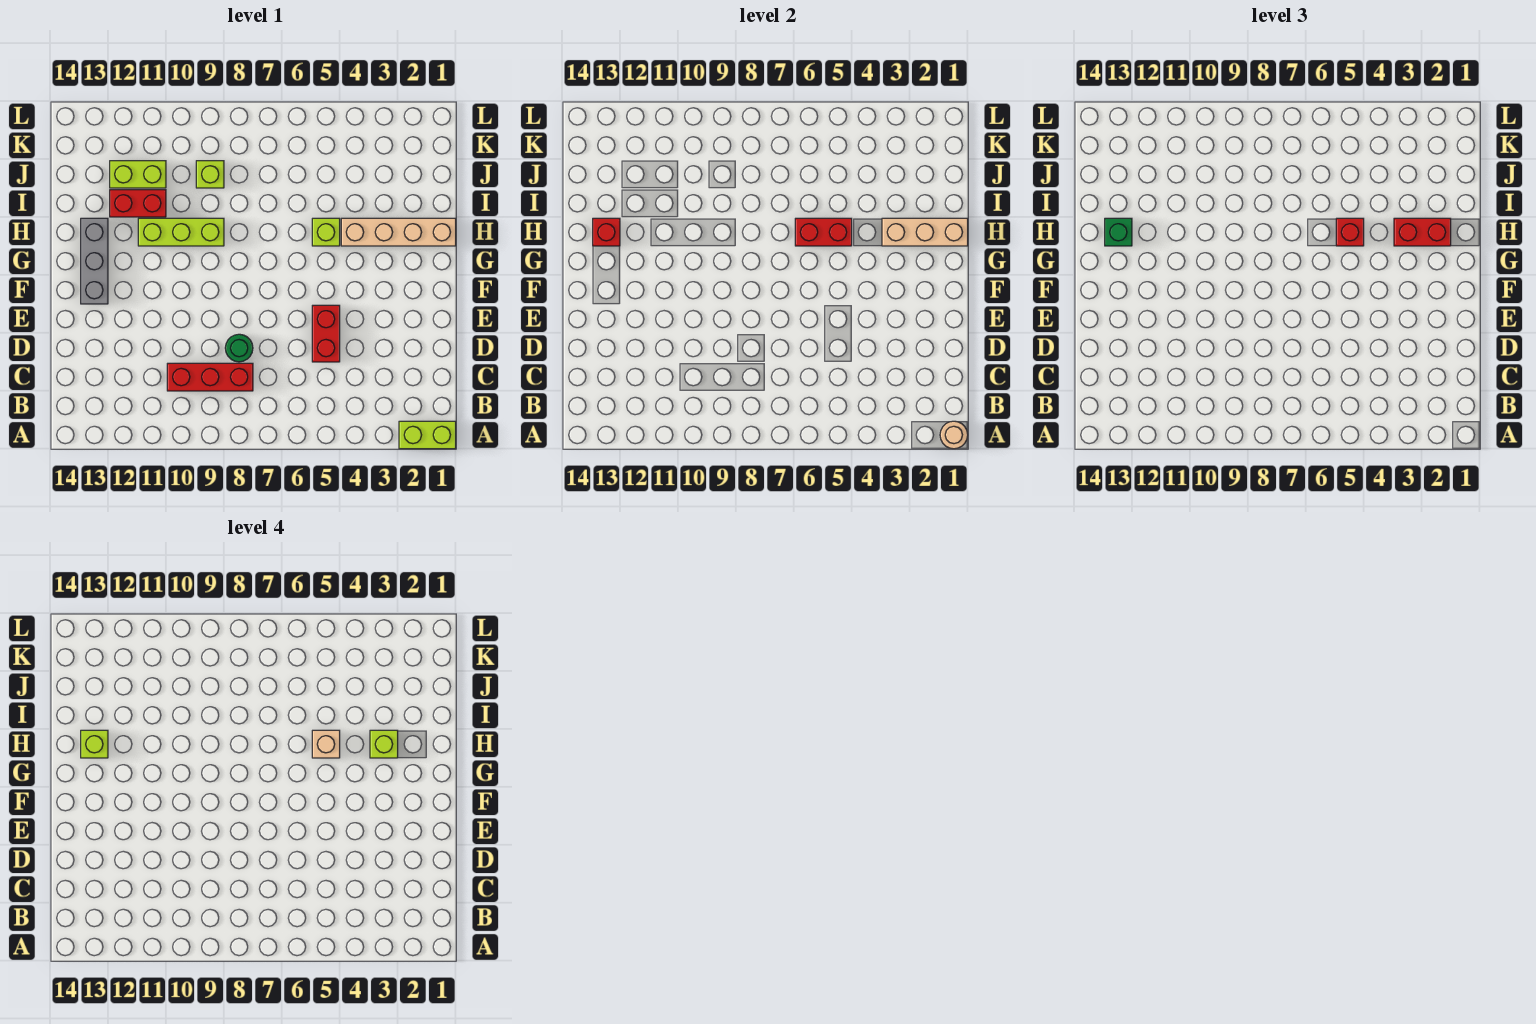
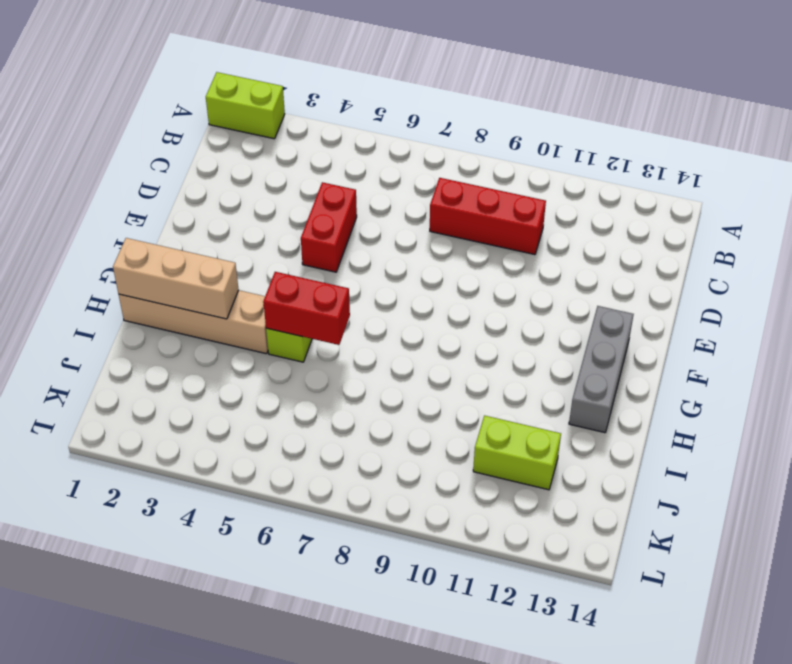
none -> green round brick D8 level 1
none -> lime brick H9:H11 level 1
none -> red brick I11:I12 level 1

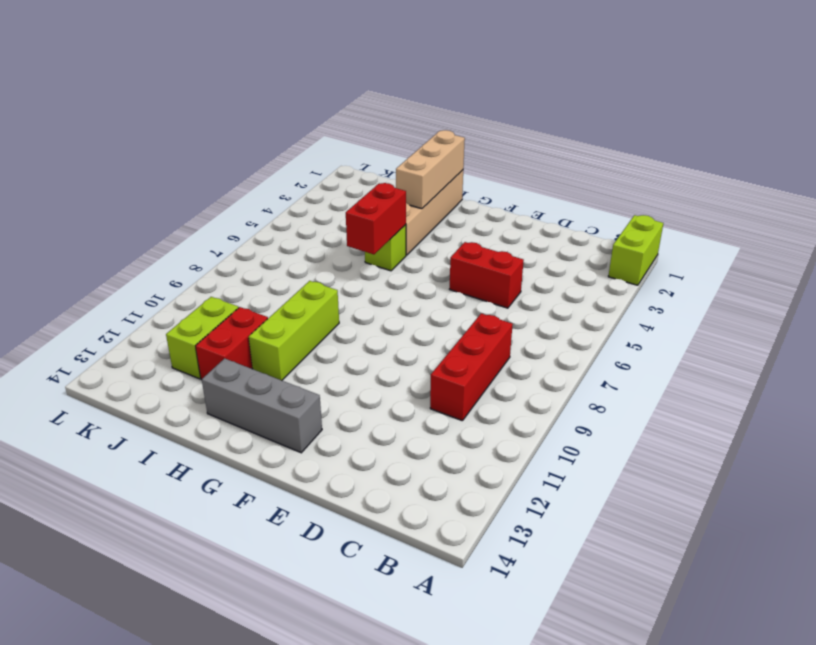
none -> green round brick D8 level 1
none -> lime brick J9 level 1
none -> tan round brick A1 level 2

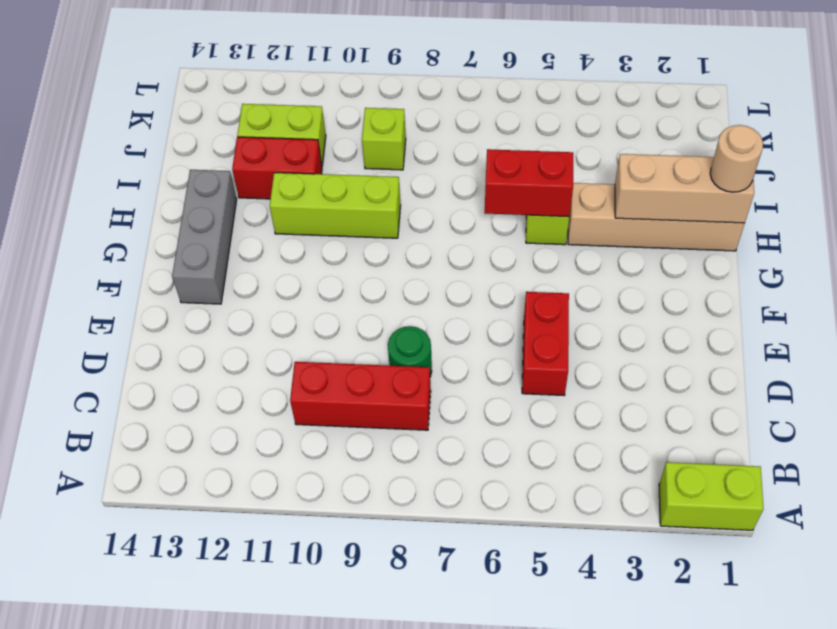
tan round brick H1 level 3 -> tan round brick A1 level 2
none -> red brick H13 level 2
none -> red brick H2:H3 level 3
none -> red brick H5 level 3

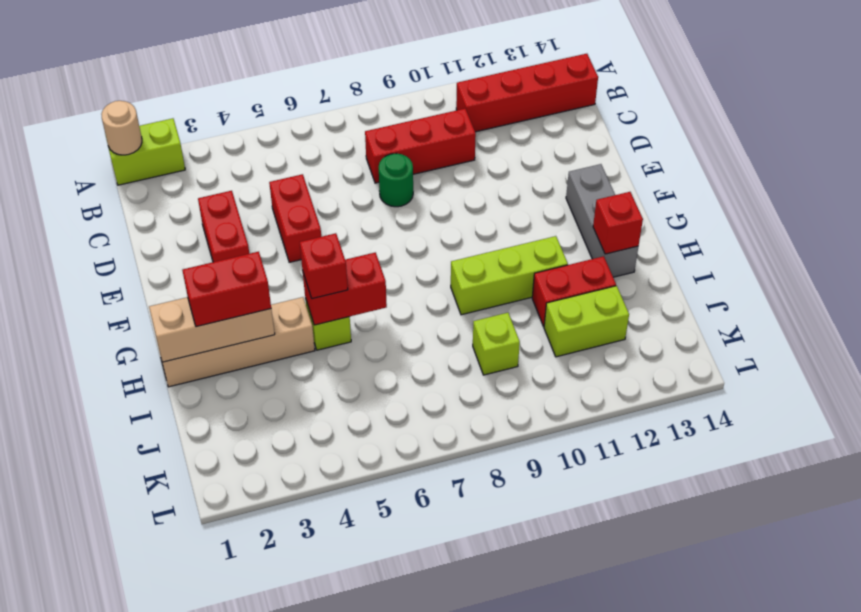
red brick B11:B14 level 1 -> none
red brick D3:E3 level 1 -> none
none -> green brick H13 level 3
none -> lime brick H3 level 4
none -> tan brick H5 level 4

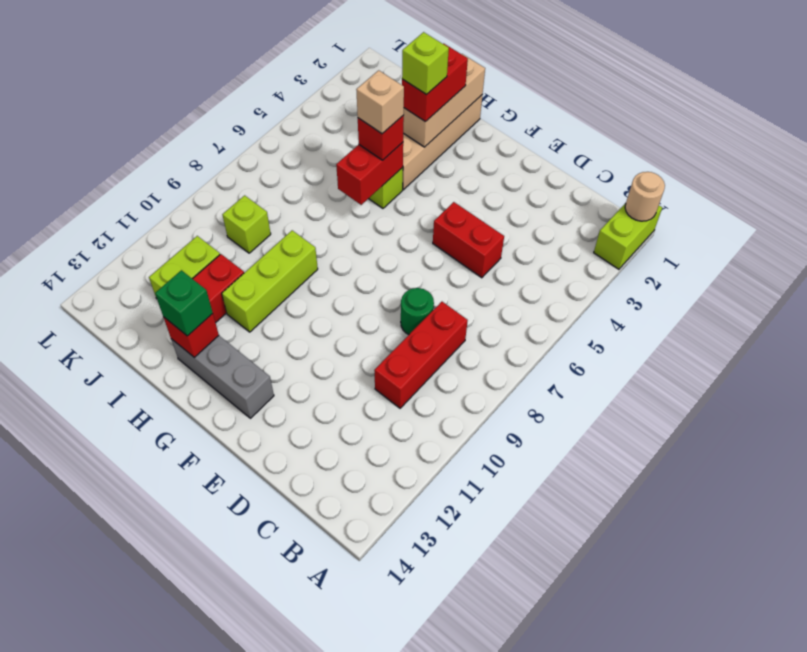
none -> lime brick H13 level 4

